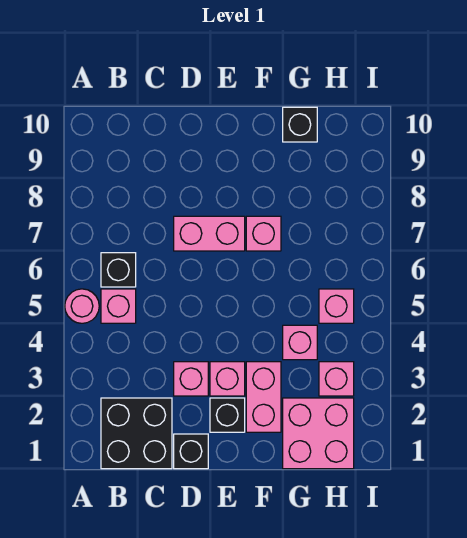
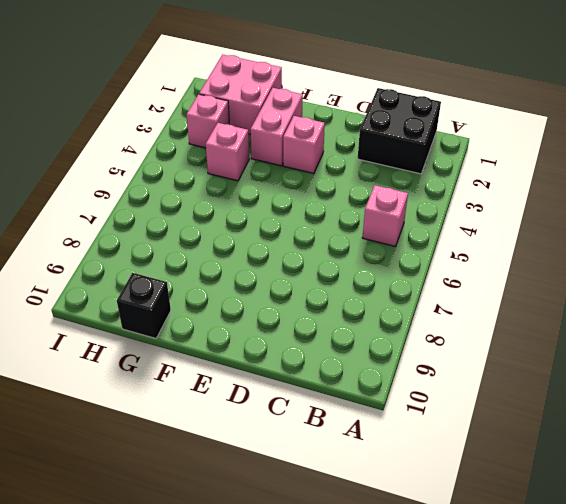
none -> pink round brick A5 level 1
none -> black brick B6 level 1
none -> black brick D1 level 1

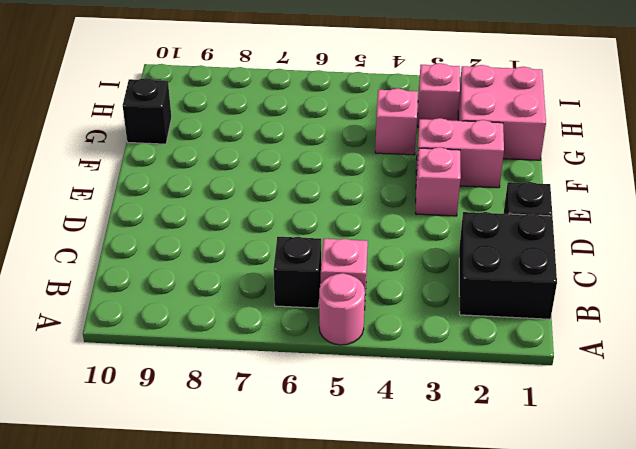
none -> pink brick D3 level 1
none -> pink brick D7:E7 level 1
none -> black brick E2 level 1

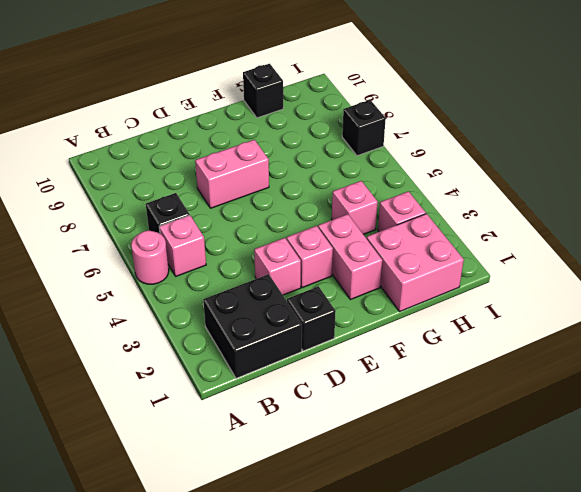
black brick I7 level 1 -> black brick E2 level 1
none -> pink brick F7 level 1
none -> pink brick H5 level 1

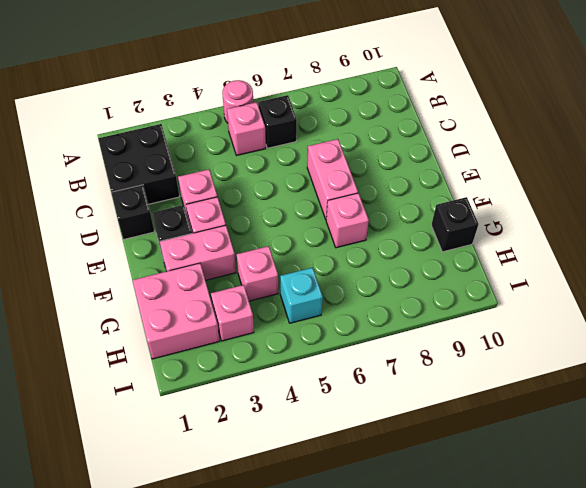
cyan brick H5 level 1 -> pink brick H5 level 1

